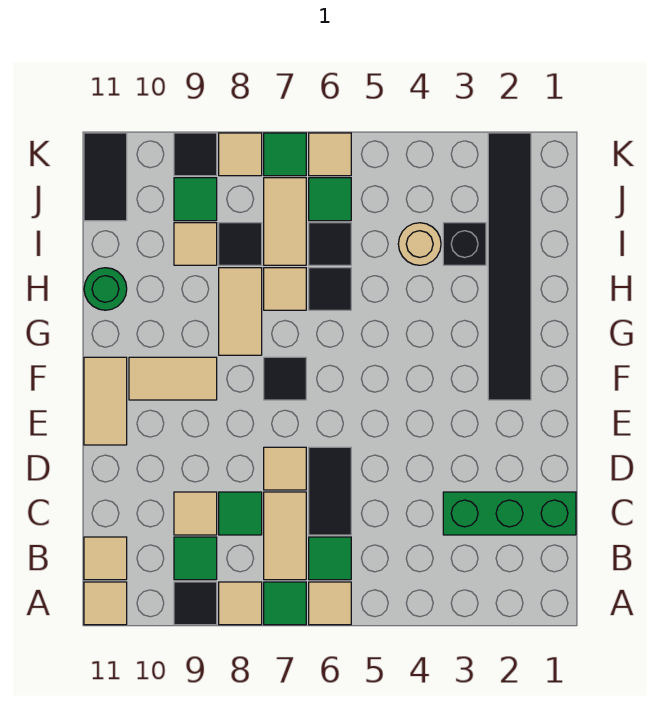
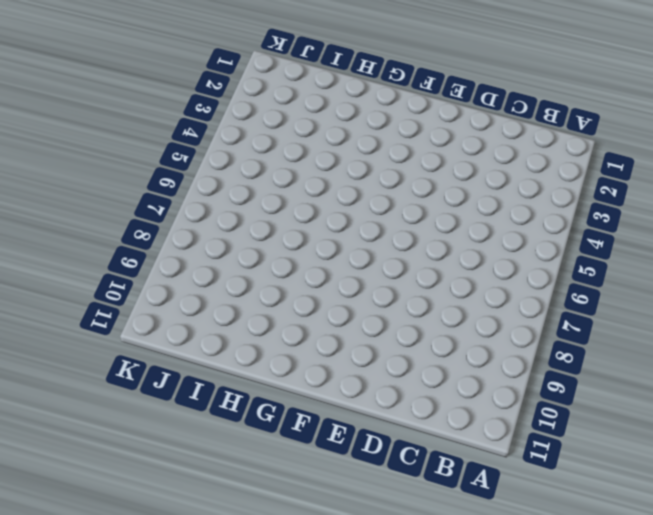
none -> tan tile A6 level 1
none -> green tile A7 level 1
none -> tan tile A8 level 1
none -> black tile A9 level 1

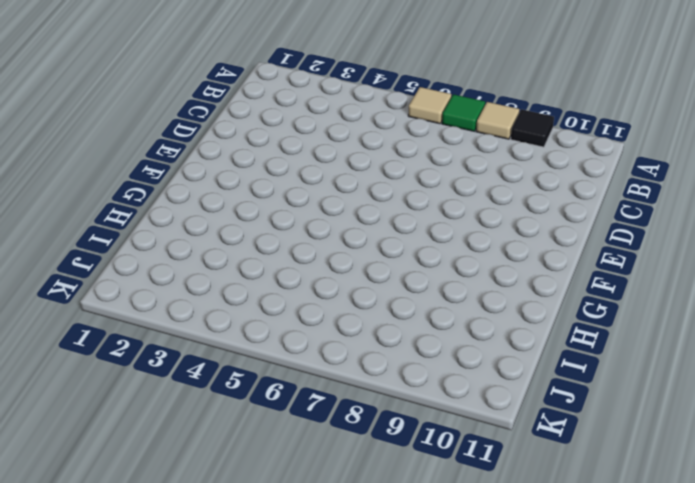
none -> tan tile A11 level 1
none -> green tile B6 level 1
none -> tan tile B7:C7 level 1
none -> green tile B9 level 1

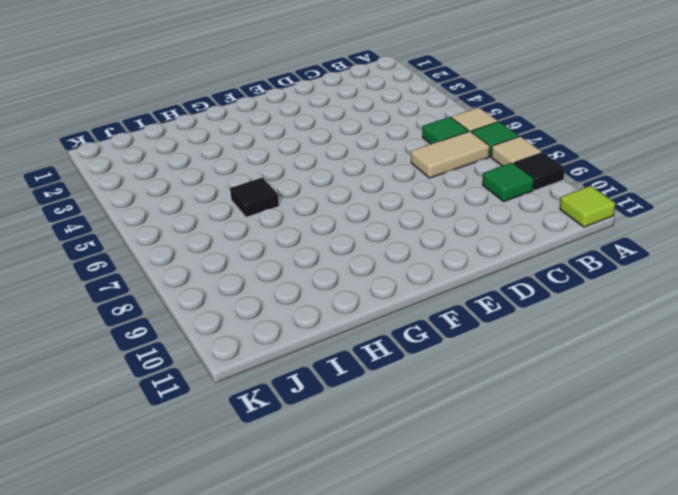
lime tile A11 level 1 -> tan tile A11 level 1
none -> tan tile B11 level 1
none -> green brick C1:C3 level 1
none -> black tile C6:D6 level 1
none -> green tile C8 level 1

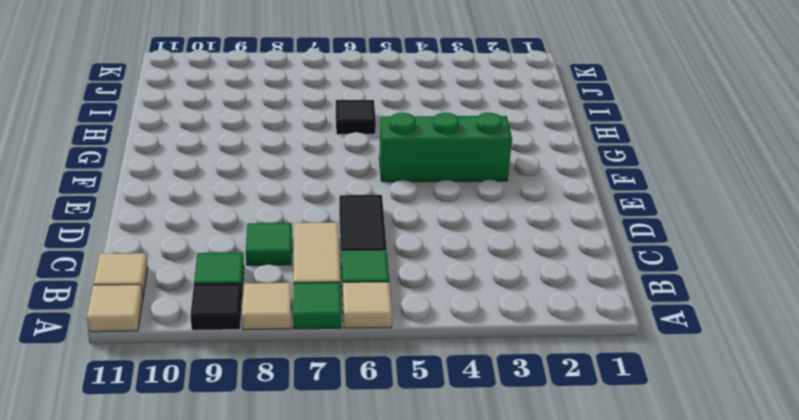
green brick F3:F5 level 1 -> green brick C1:C3 level 1
none -> tan tile C9 level 1
none -> tan tile D7 level 1
none -> tan tile E11:F11 level 1
none -> black tile F2:K2 level 1

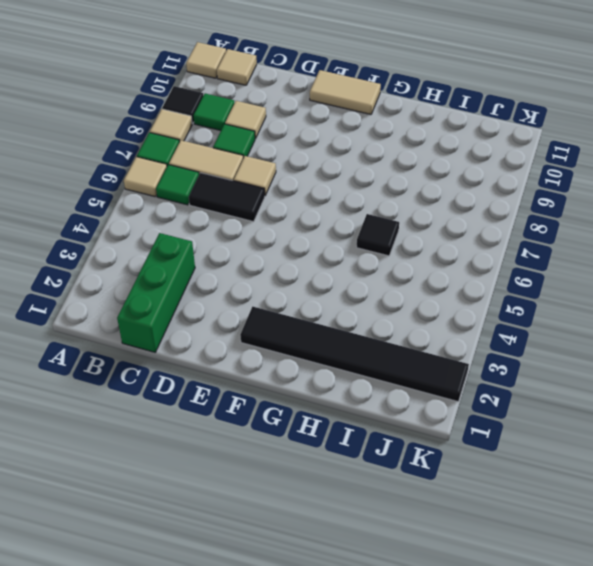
none -> black tile F7 level 1
none -> tan tile F9:F10 level 1
none -> tan tile G8:H8 level 1
none -> tan tile H7 level 1

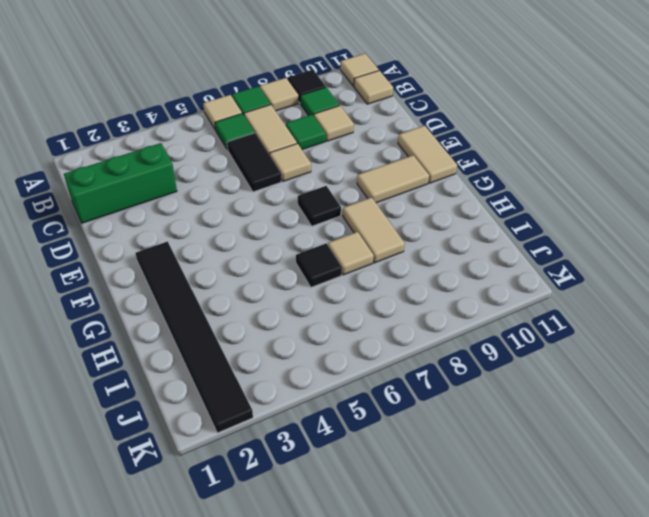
none -> green round brick H11 level 1
none -> black brick I3 level 1
none -> tan round brick I4 level 1
none -> black tile I6 level 1

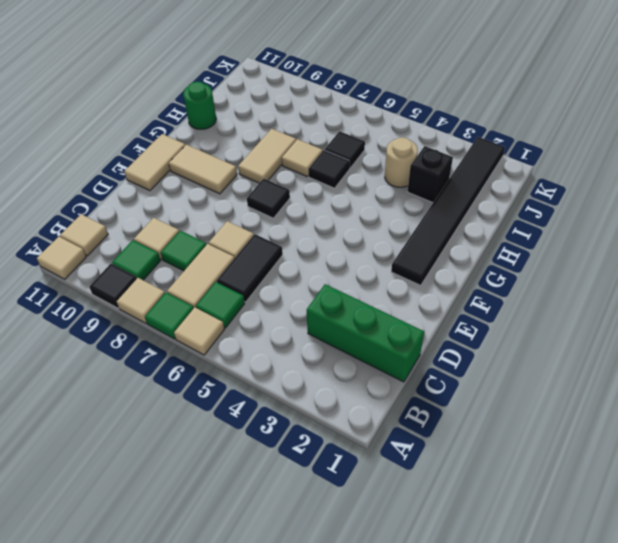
none -> tan tile I7:J7 level 1
none -> black tile I8 level 1
none -> tan tile I9 level 1
none -> green tile J6 level 1

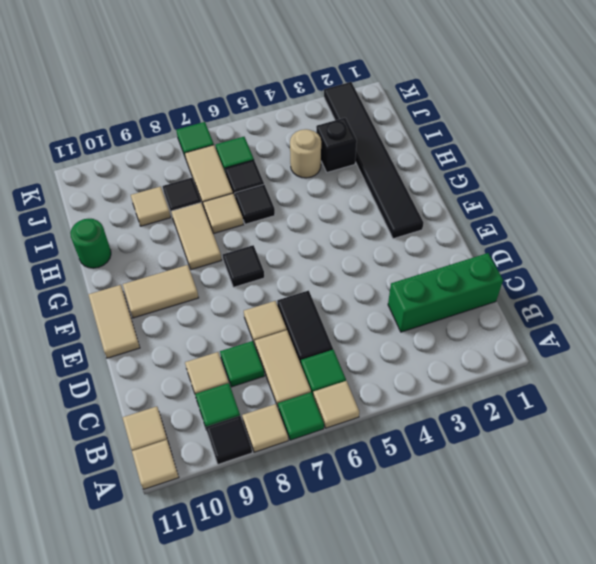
none -> green tile J9 level 1
none -> black tile J11:K11 level 1
none -> tan tile K6 level 1
none -> tan tile K8 level 1

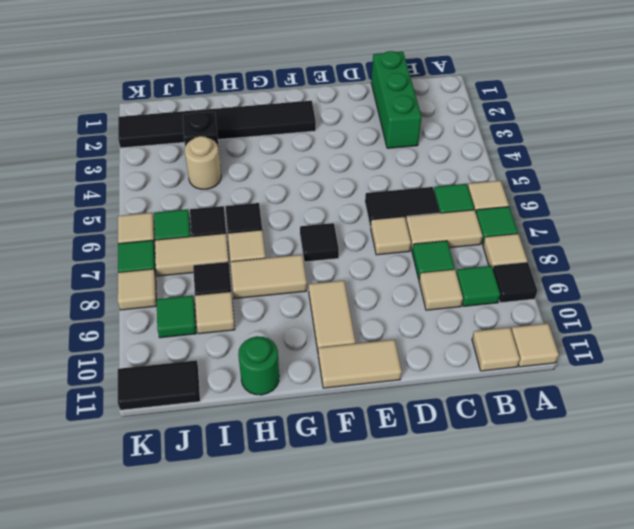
none -> black tile K9 level 1

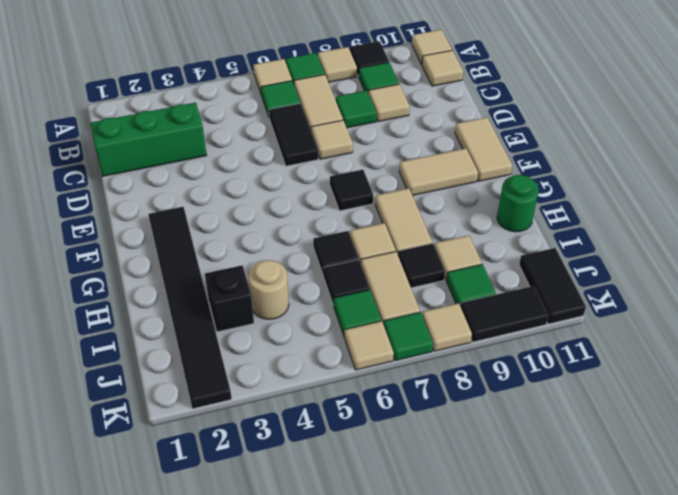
black tile K9:K10 level 1 -> black tile K9 level 1

